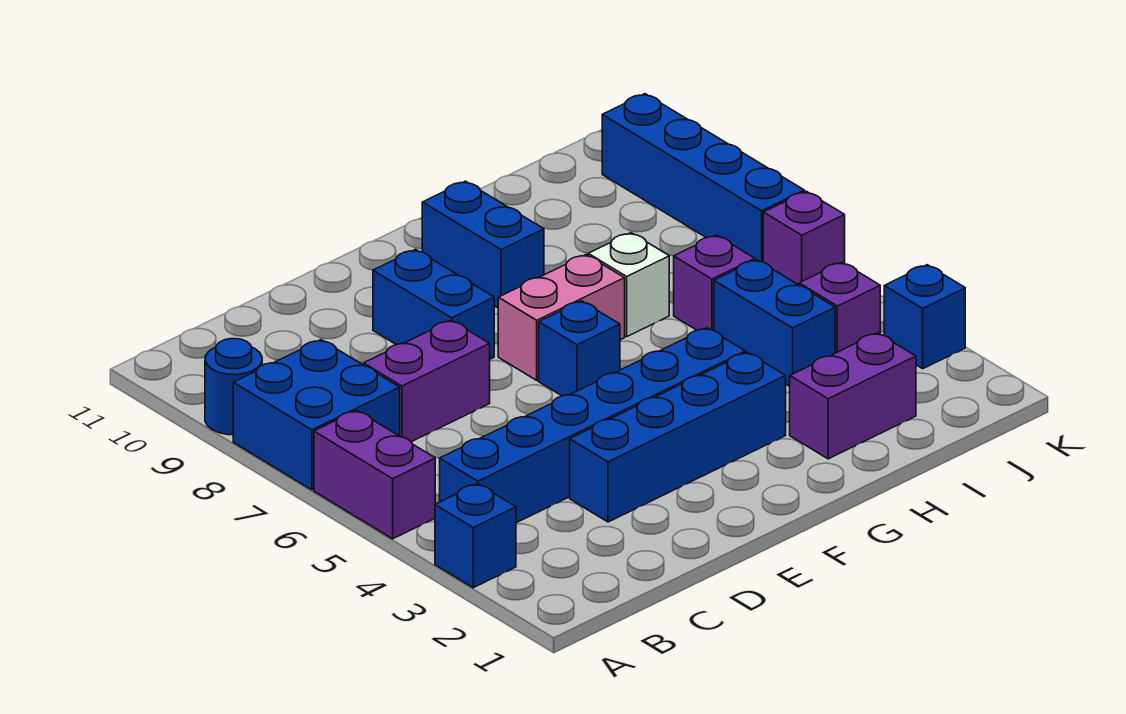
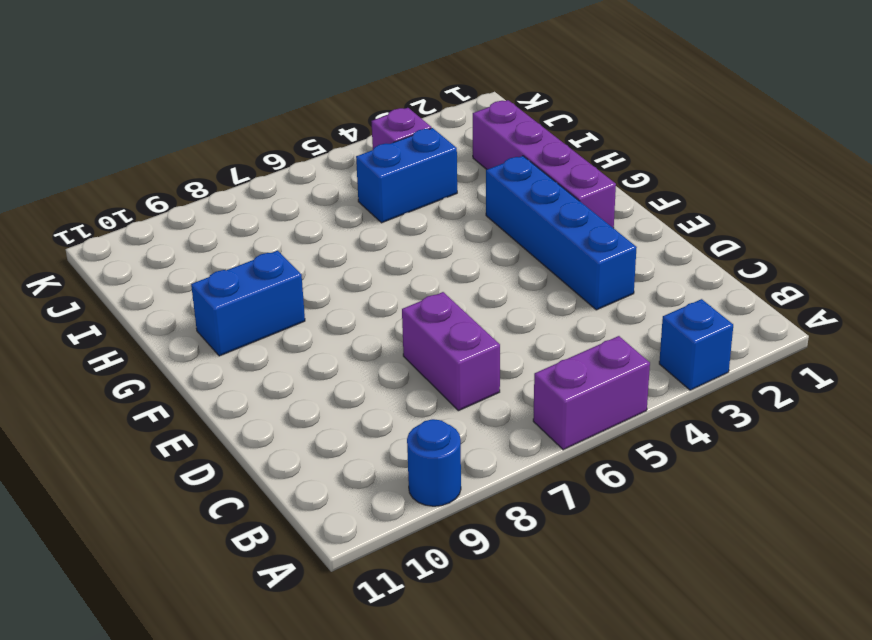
purple brick F2:I2 level 1 -> purple brick H2:I2 level 1
none -> blue brick A7:B8 level 1
none -> blue brick B4:G4 level 1
none -> blue brick E8:E9 level 1

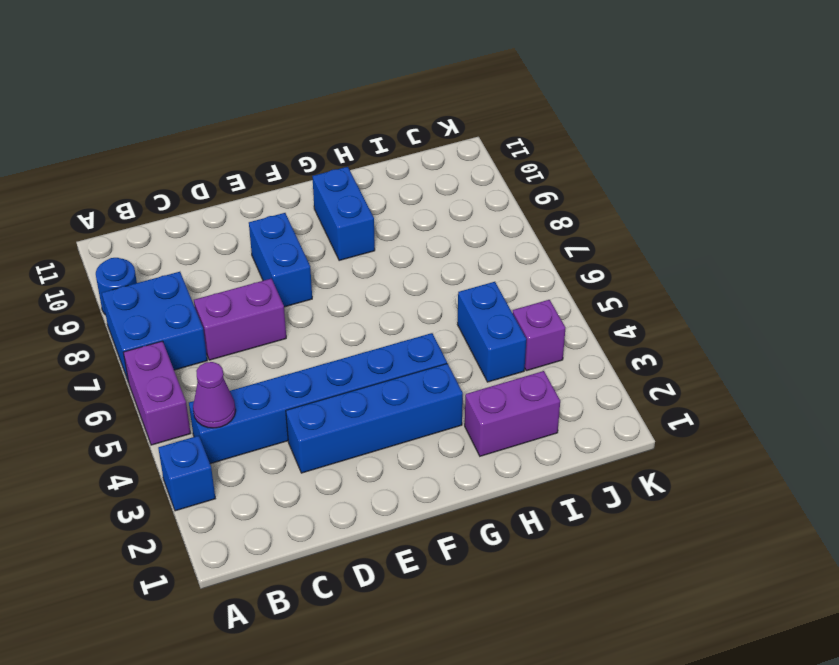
purple cone B4 level 2 -> none
none -> blue brick F6 level 1
none -> pink brick F7:G7 level 1
none -> white brick H7 level 1

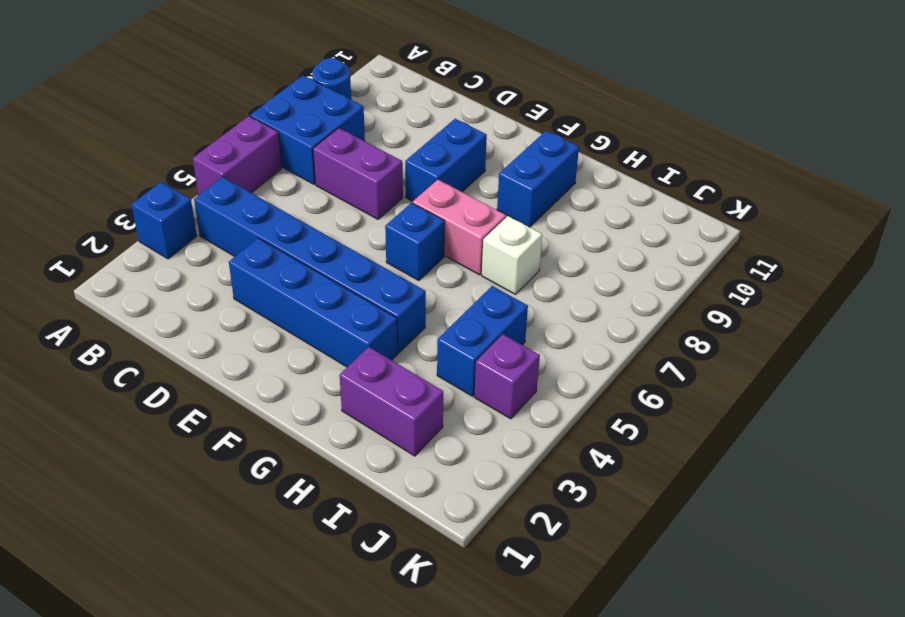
none -> purple brick I6 level 1
none -> blue brick K3 level 1
none -> purple brick K6 level 1

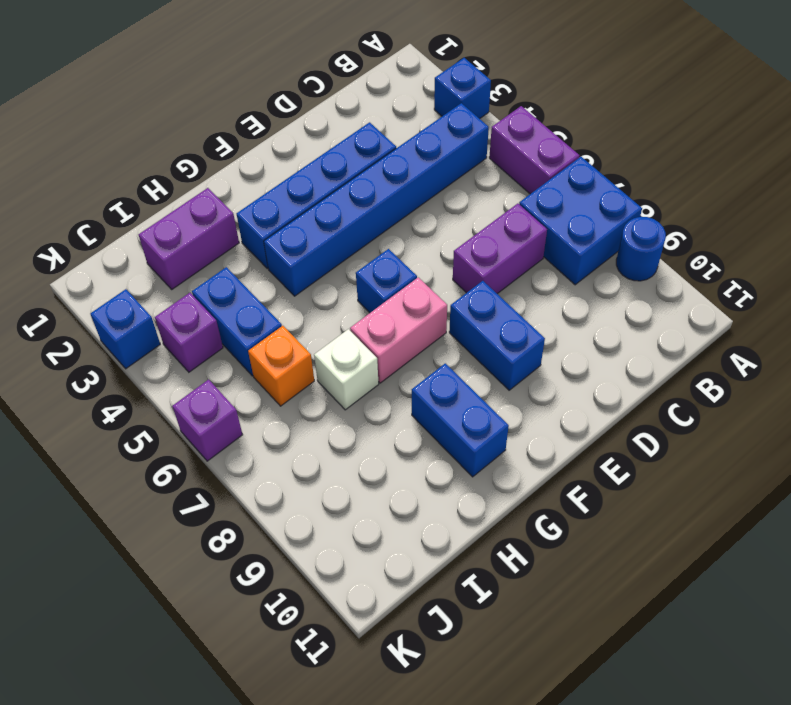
orange brick I6 level 1 -> purple brick I6 level 1
none -> blue brick K7:K10 level 1

